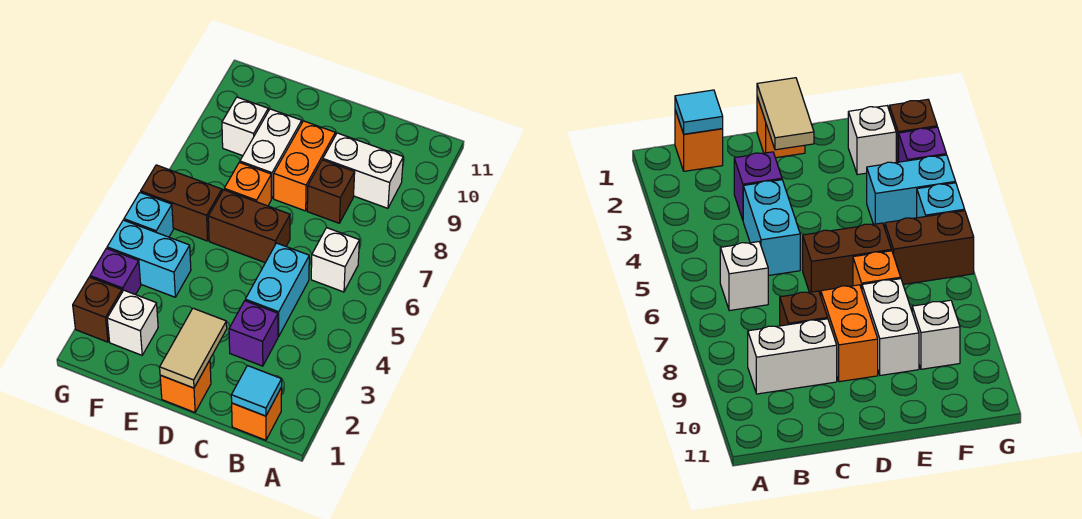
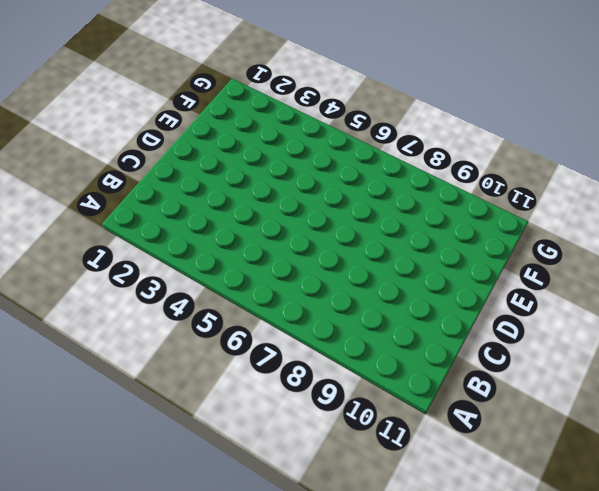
none -> orange brick B1 level 1
none -> white brick B6 level 1
none -> white brick B9:C9 level 1

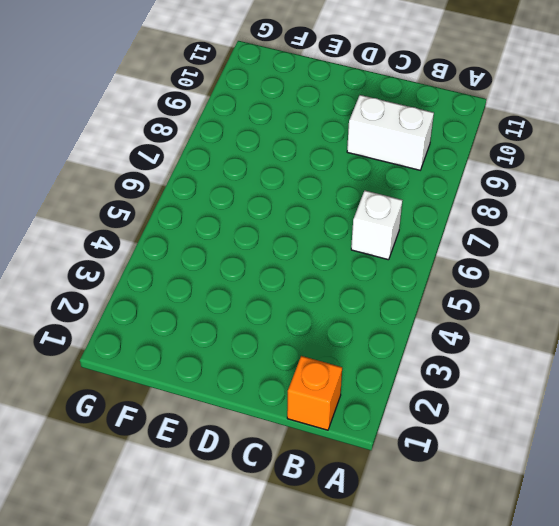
none -> purple brick C3 level 1
none -> cyan brick C4:C5 level 1
none -> brown brick C8 level 1

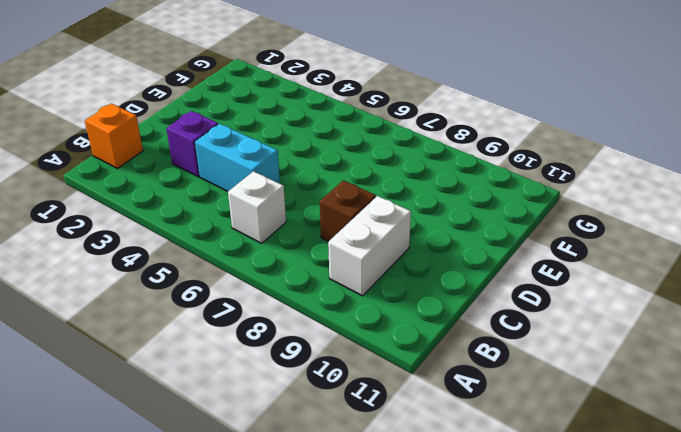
none -> orange brick D1 level 1
none -> brown brick D6:E6 level 1
none -> orange brick D8:D9 level 1

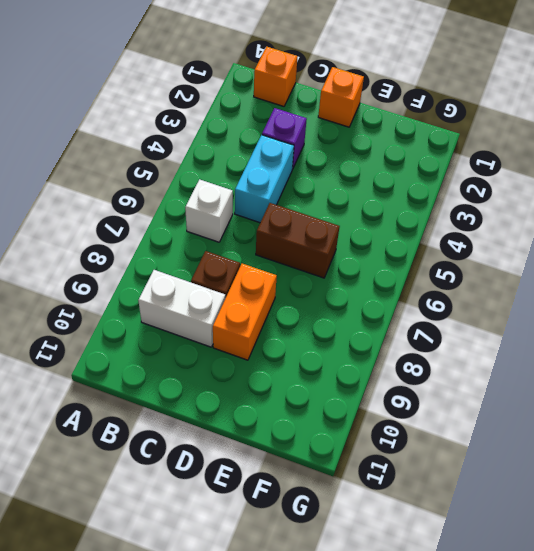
none -> orange brick E7 level 1
none -> white brick E8:E9 level 1
none -> white brick F2 level 1

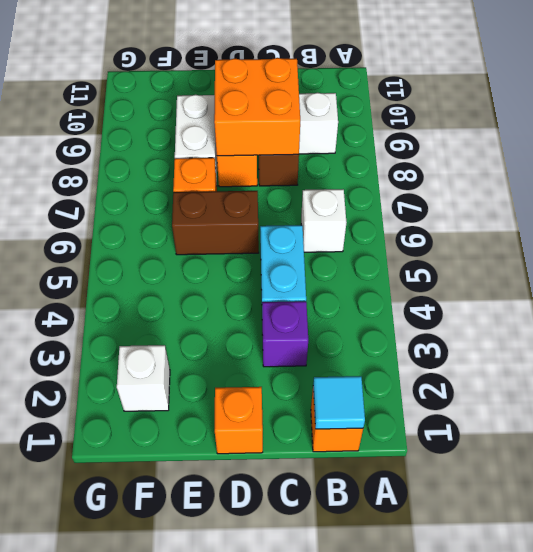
orange brick C8:D9 level 2 -> none
none -> cyan brick F4:G4 level 1
none -> brown brick F6:G6 level 1
none -> white brick F9 level 1

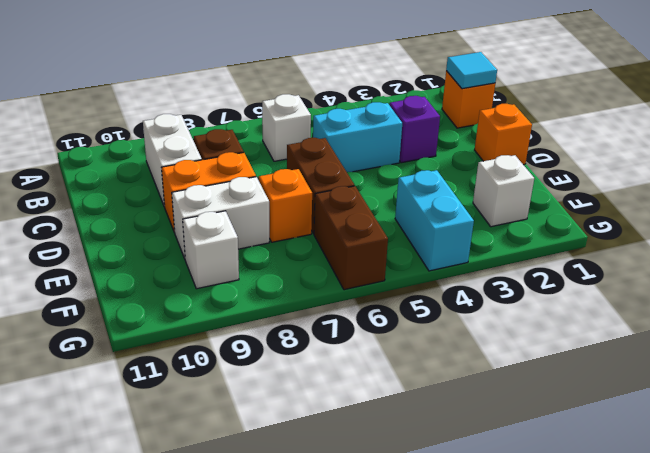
none -> brown brick G2 level 1
none -> purple brick G3 level 1
none -> cyan brick G5 level 1

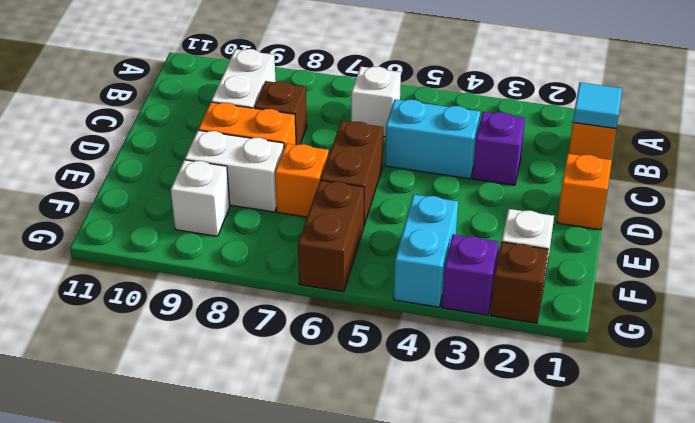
none -> cyan brick G5 level 1
none -> tan tile D1:D2 level 2

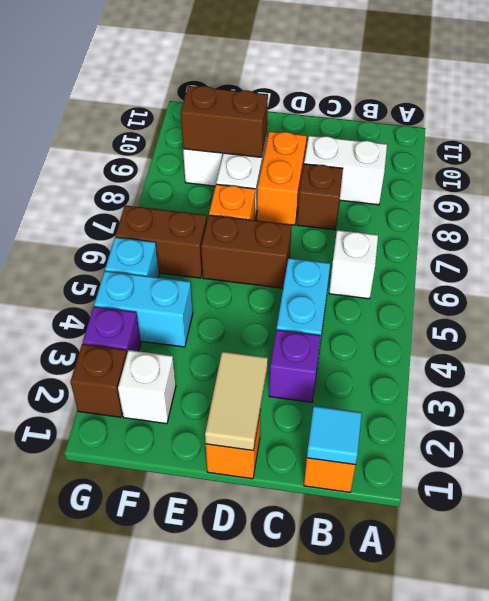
brown brick E9:F9 level 2 -> none

